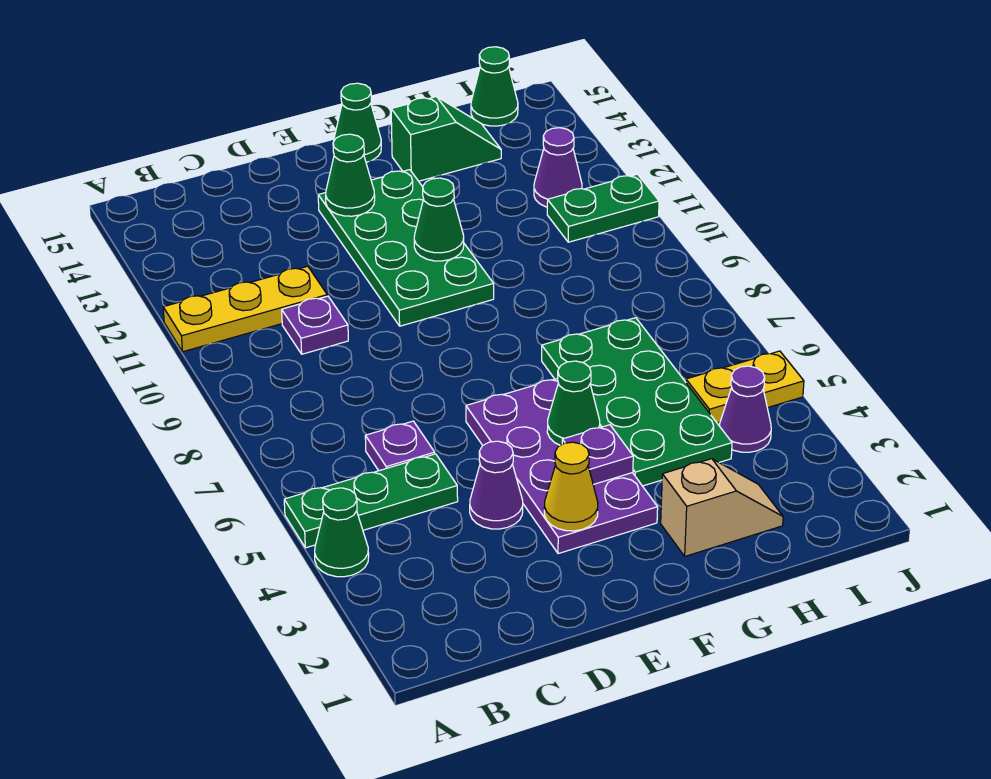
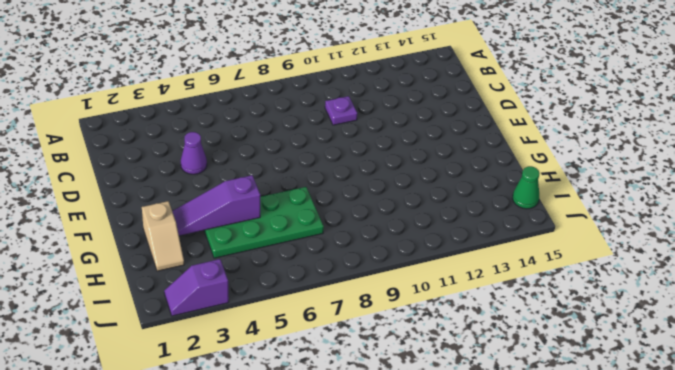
purple slope G3:G5 level 2 top 5 -> none
purple slope J2:J3 level 1 top 3 -> none
none -> green cone A4 level 1
none -> green plate A5:C5 level 1
none -> yellow plate A11:C11 level 1

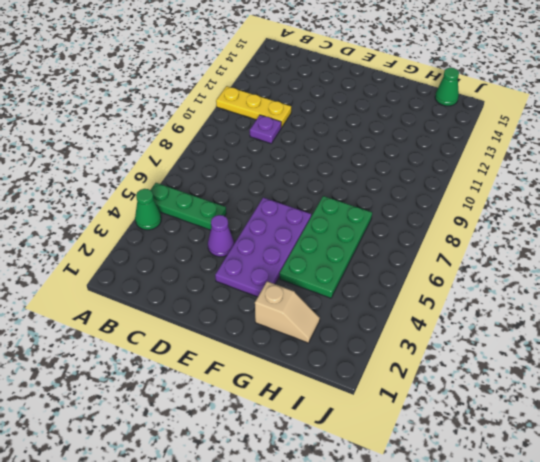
none -> purple plate C6 level 1
none -> green plate E10:F13 level 1
none -> green cone F15 level 1

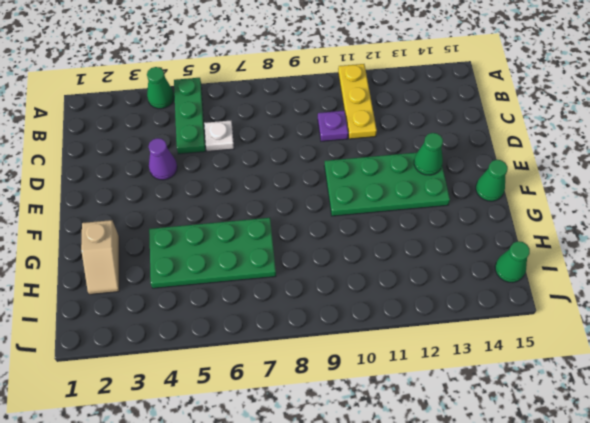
white plate C6 level 1 -> purple plate C6 level 1
none -> purple plate E3:F6 level 1
none -> green slope G14:H14 level 1 top G
none -> purple cone I4 level 1

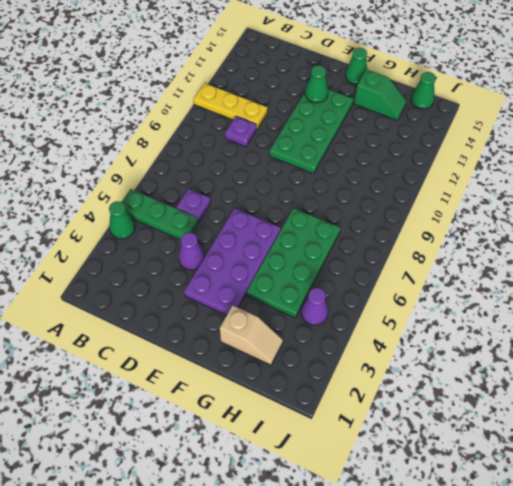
none -> yellow plate I5:J5 level 1
none -> green plate I11:J11 level 1
none -> purple cone I12 level 1

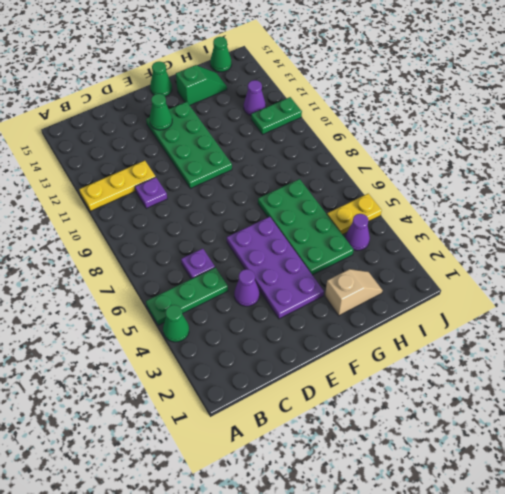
none -> yellow cone E3 level 2
none -> purple plate F4 level 2
none -> green cone F5 level 2

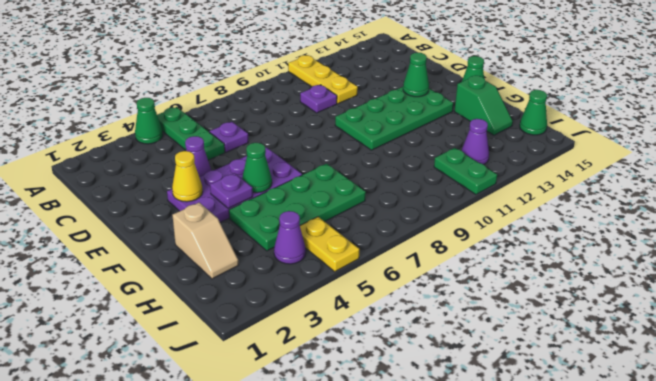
none -> green cone F11 level 2

